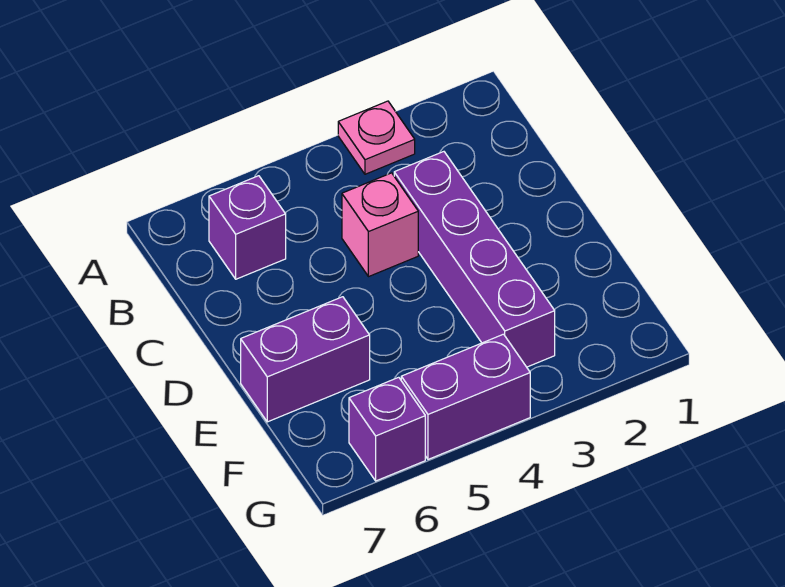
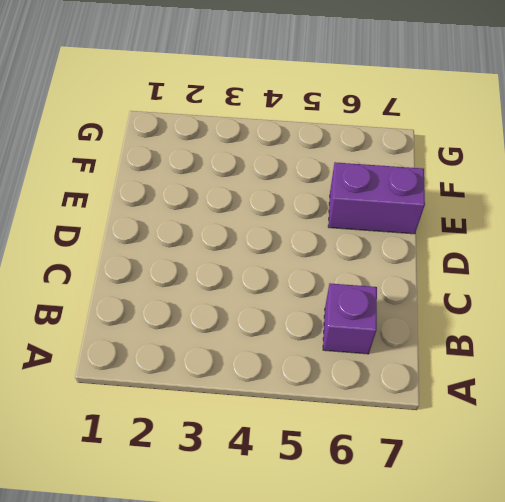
none -> pink plate A3 level 1
none -> purple brick C3:F3 level 1

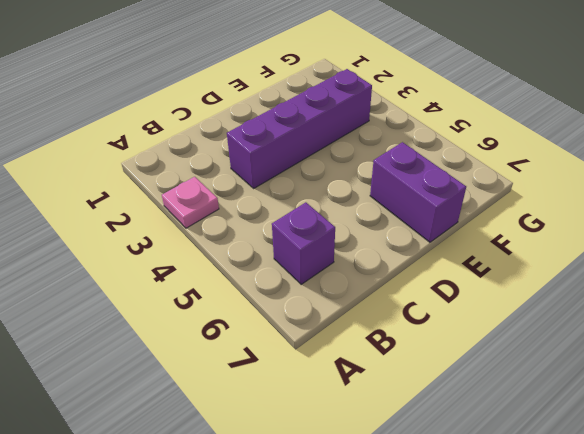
none -> pink brick C4 level 1
none -> purple brick G4:G5 level 1

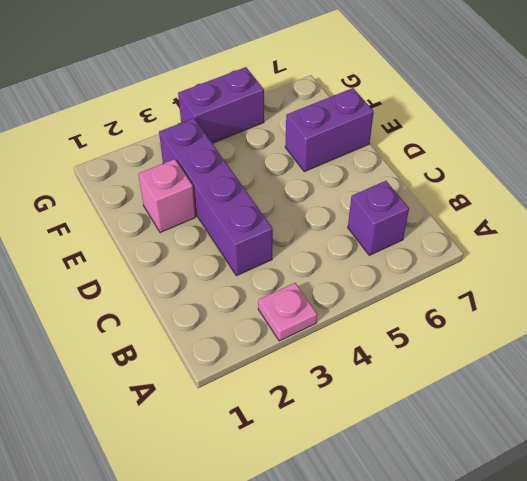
pink brick E2 level 1 -> pink brick C4 level 1
none -> purple brick G6 level 1

